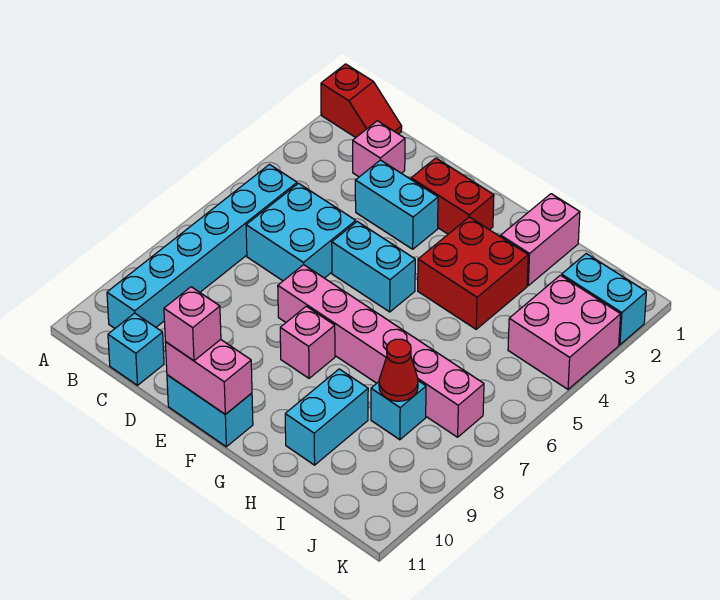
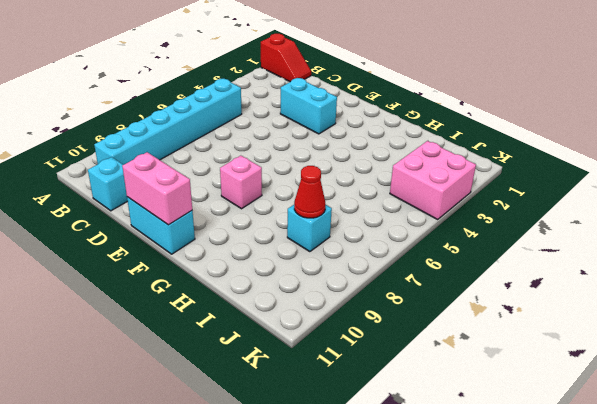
none -> pink brick C2 level 1
none -> cyan brick C5:D6 level 1
none -> red brick E2:F2 level 1

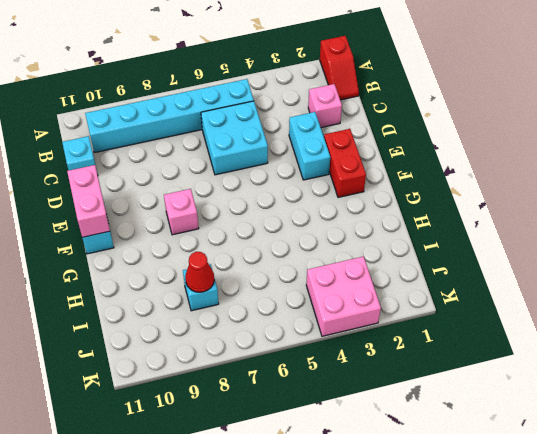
none -> cyan brick E5:F5 level 1
none -> pink brick E7:J7 level 1
none -> red brick G3:H4 level 1

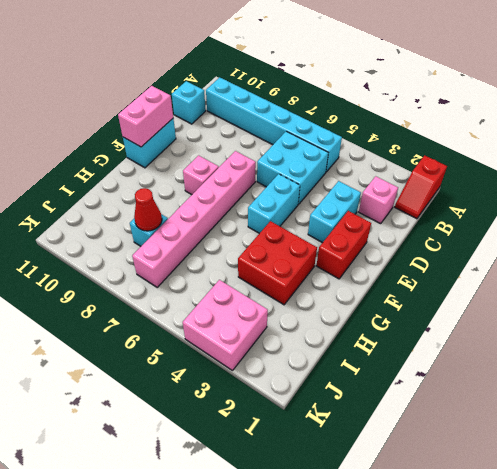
none -> pink brick H1:H2 level 1
none -> cyan brick H9:H10 level 1
none -> cyan brick J2:K2 level 1

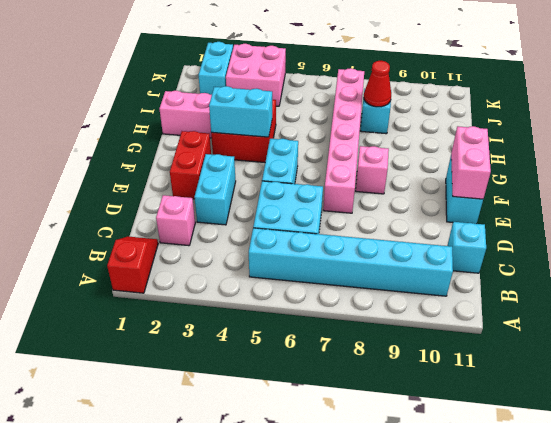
cyan brick G3:G4 level 2 -> cyan brick H9:H10 level 1
none -> pink brick E11 level 3

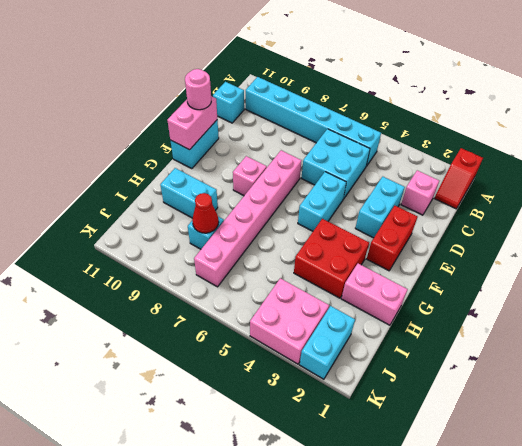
pink round brick E11 level 3 -> pink brick E11 level 3

